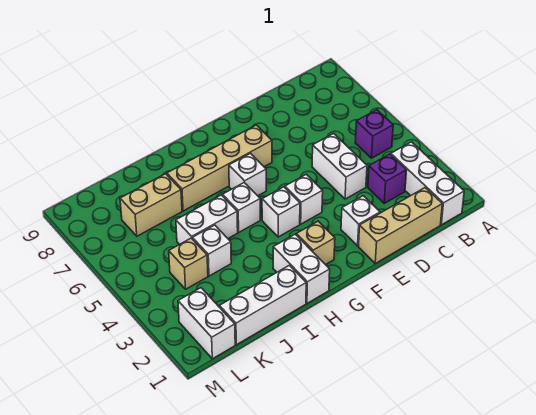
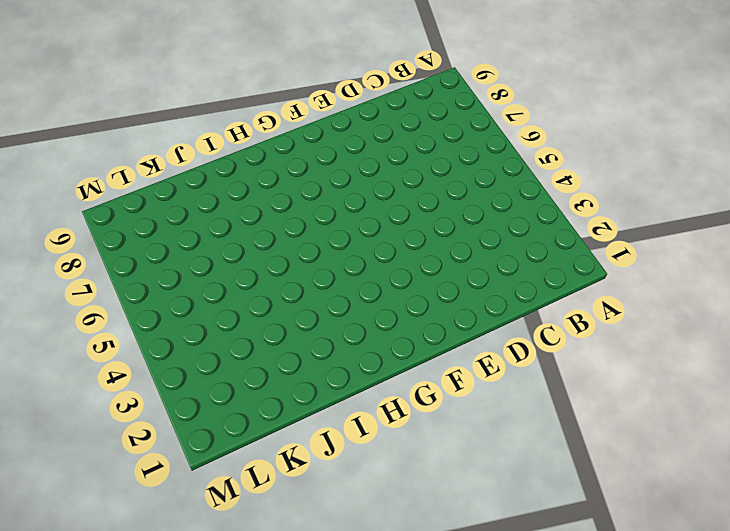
none -> white brick B1:B3 level 1
none -> purple brick B5 level 1
none -> tan brick C1:E1 level 1

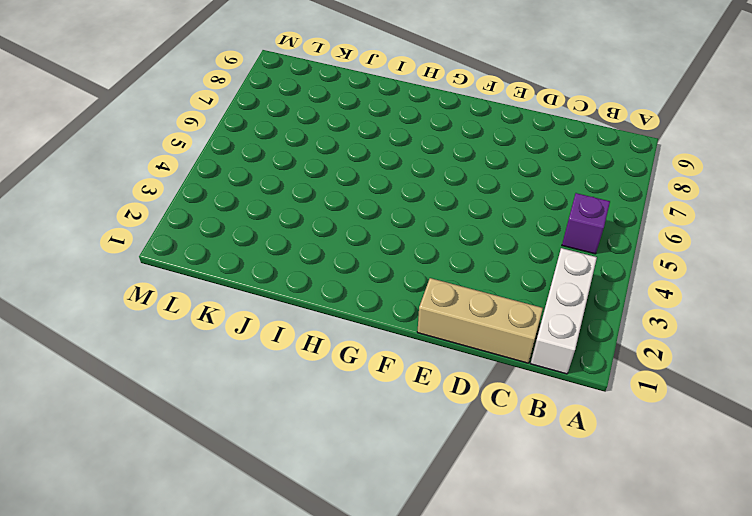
none -> purple brick C3 level 1
none -> white brick D4:D5 level 1
none -> white brick E2 level 1

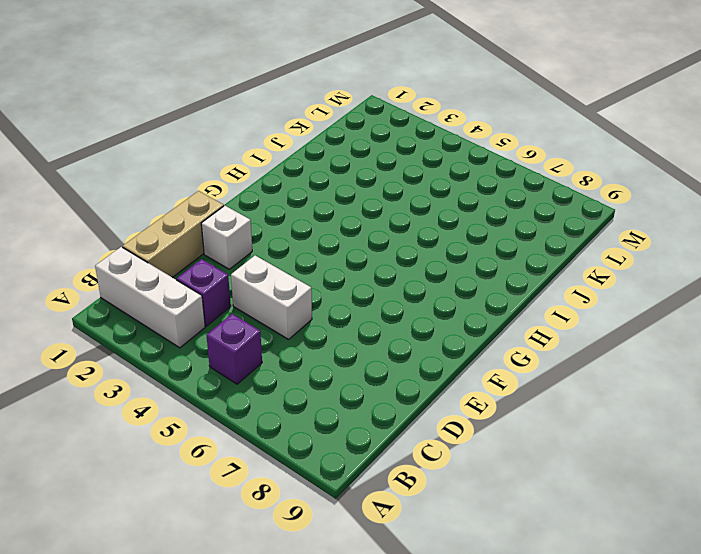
none -> white brick F4 level 1
none -> tan brick F7:I7 level 1
none -> tan brick G2 level 1

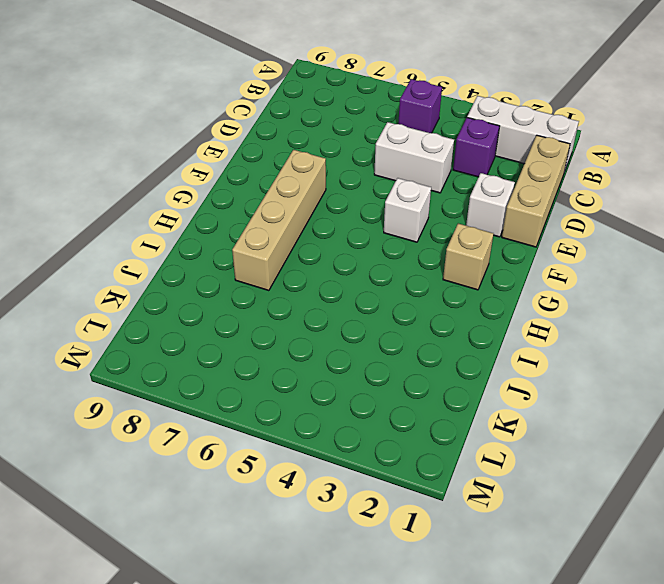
none -> white brick G4 level 1
none -> white brick G6 level 1
none -> white brick H1:H2 level 1

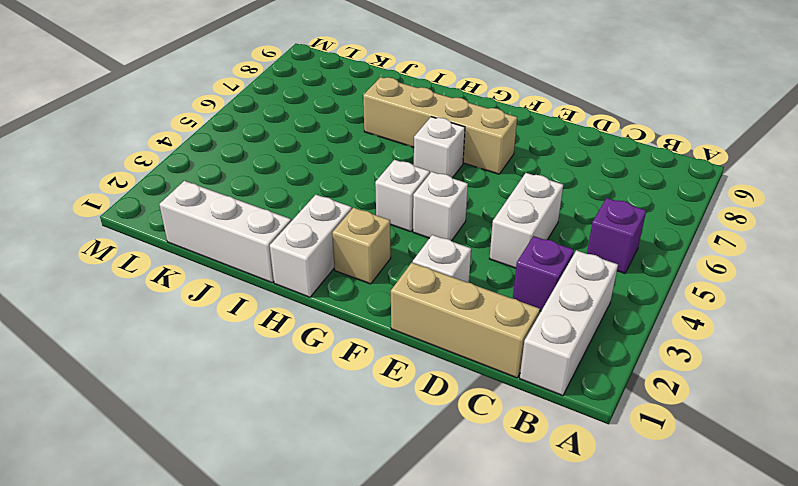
none -> white brick H5 level 1
none -> white brick I5:J5 level 1
none -> white brick J4 level 1

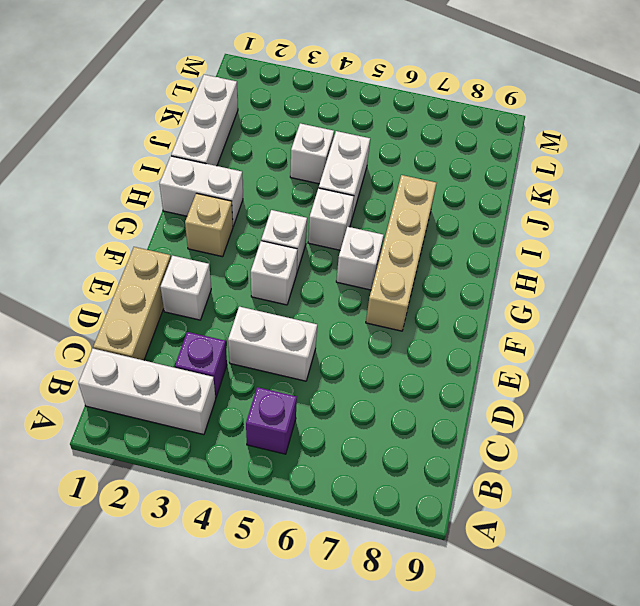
none -> tan brick J7:K7 level 1
none -> tan brick K4 level 1
none -> white brick L1:L2 level 1

